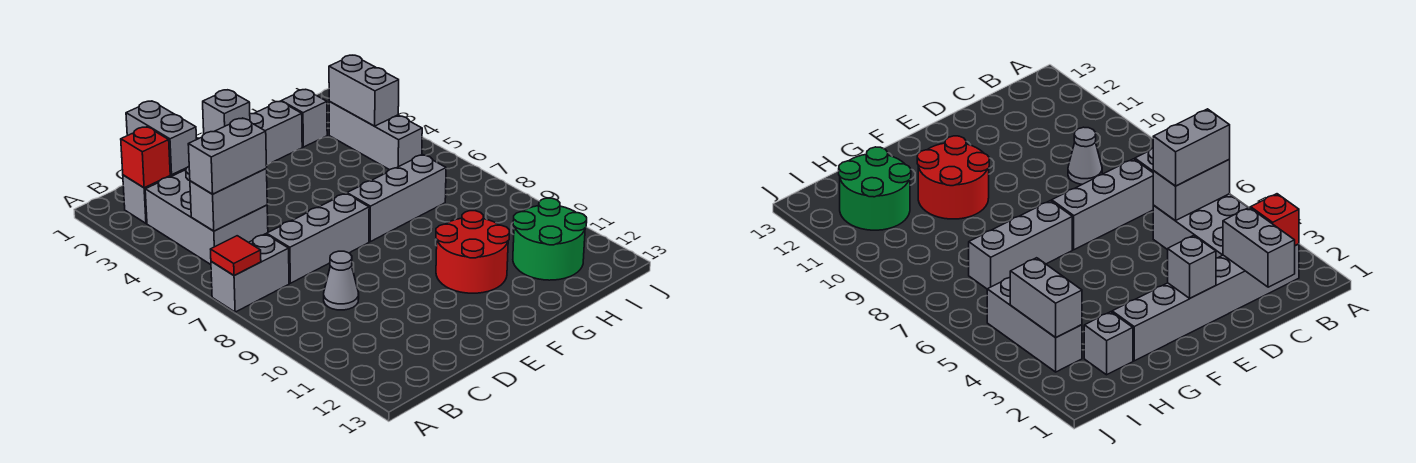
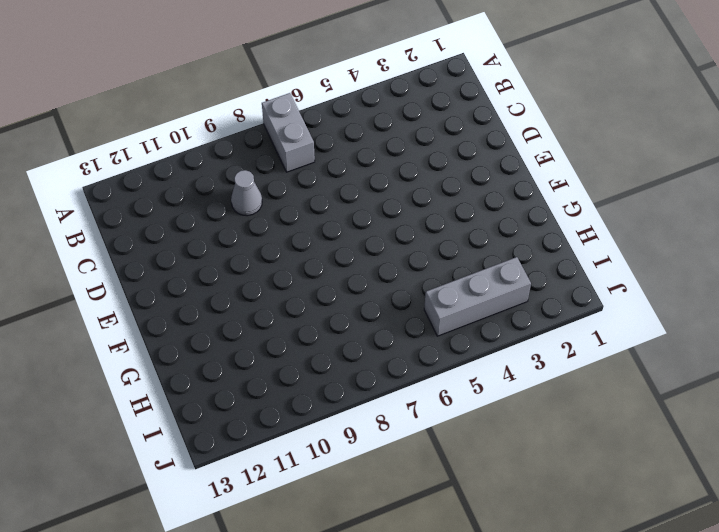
none -> grey brick B2:G2 level 1
none -> grey brick B3:C5 level 1
none -> grey brick C7:E7 level 1

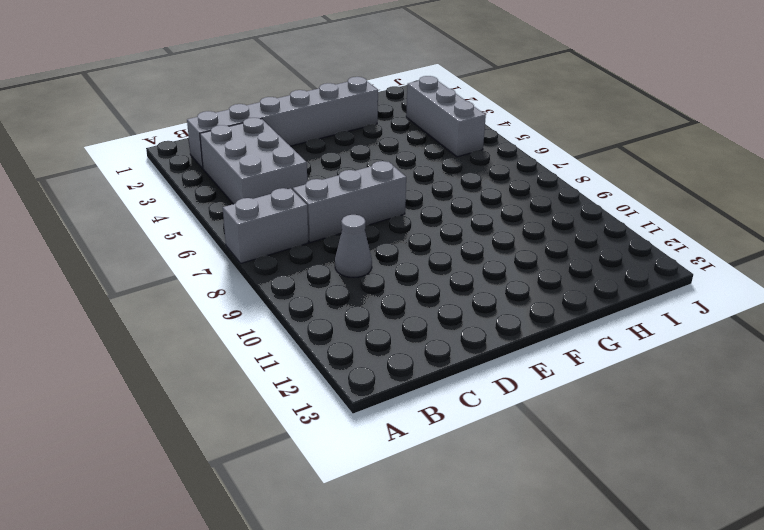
none -> grey brick F7:H7 level 1
none -> red round brick F10:G11 level 1
none -> grey brick H2 level 1

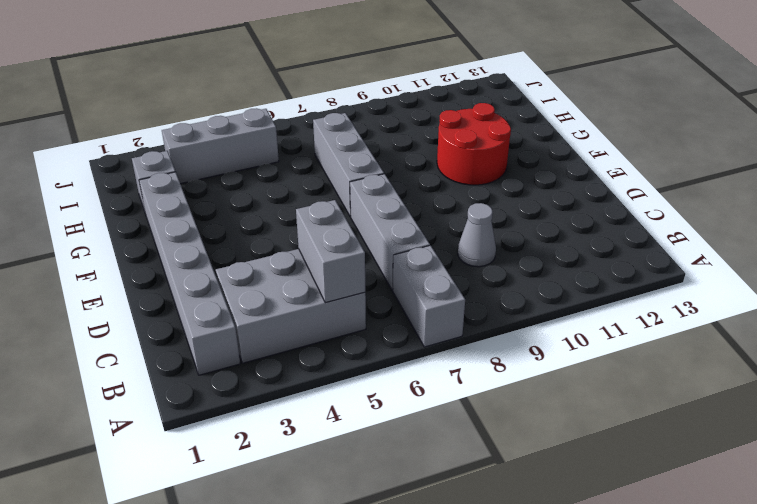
none -> green round brick H11:I12 level 1
none -> red tile A7 level 2
none -> red brick B2 level 2

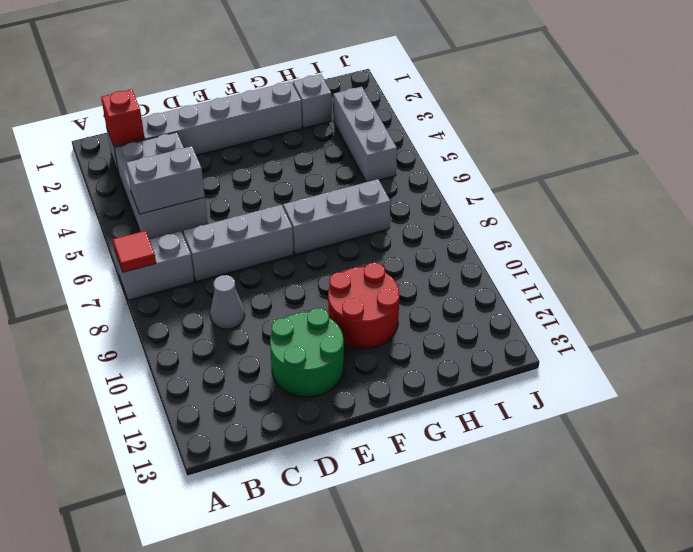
green round brick D11:E12 level 1 -> green round brick H11:I12 level 1
none -> grey brick C1:C2 level 2
none -> grey brick E2 level 2
none -> grey brick I3:I4 level 2

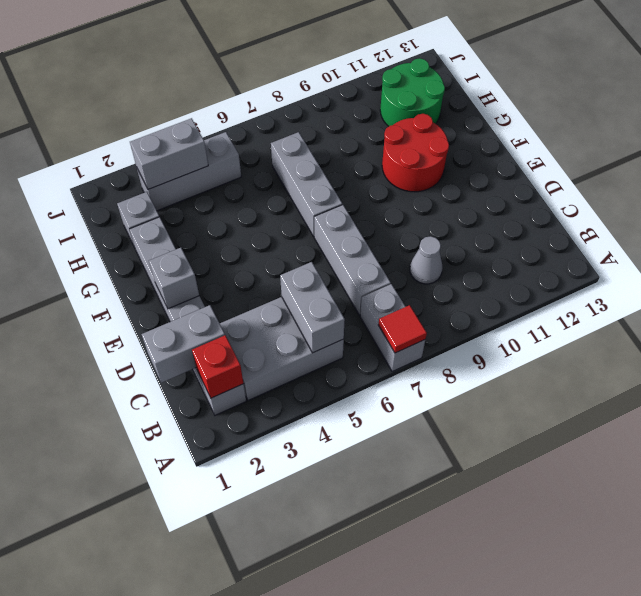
none -> grey brick B5:C5 level 3

